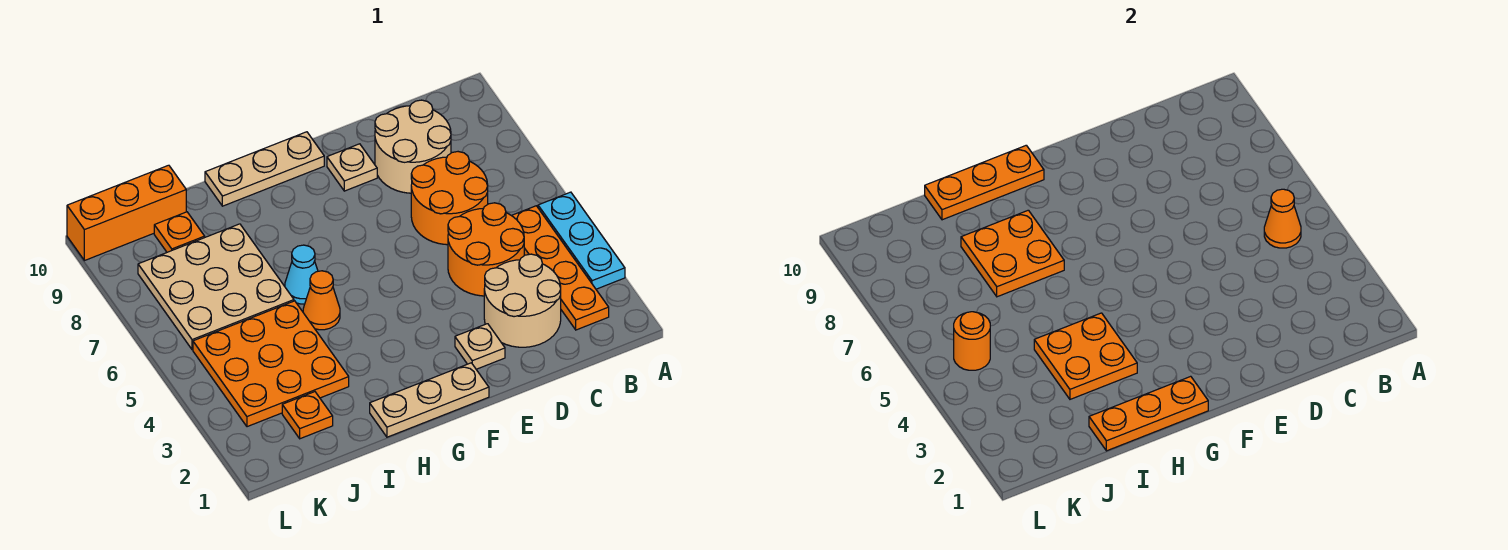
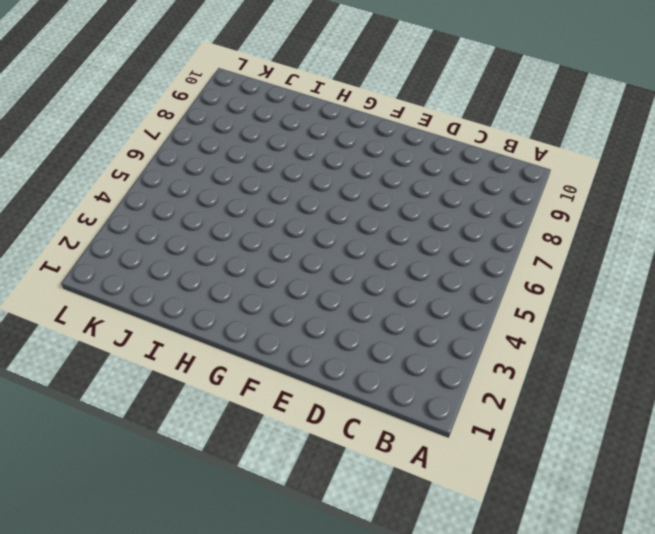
none -> cyan plate A3:A5 level 1
none -> orange plate B2:B5 level 1
none -> tan round brick C2:D3 level 1

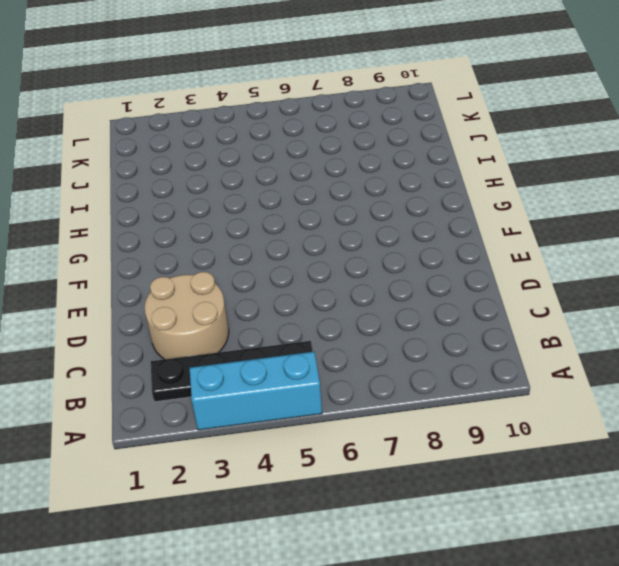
cyan brick A3:A5 level 1 -> cyan plate A3:A5 level 1
black plate B2:B5 level 1 -> orange plate B2:B5 level 1
none -> orange round brick C4:D5 level 1
none -> orange round brick C6:D7 level 1
none -> tan round brick C8:D9 level 1

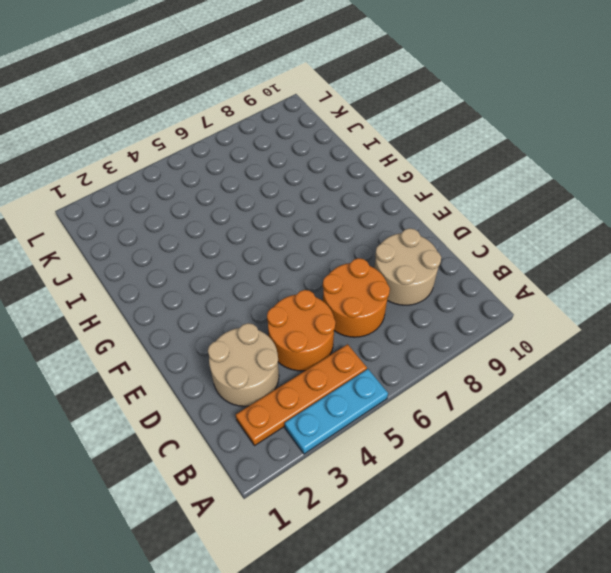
none -> tan plate E2 level 1
none -> tan plate E9 level 1
none -> tan plate F1:H1 level 1

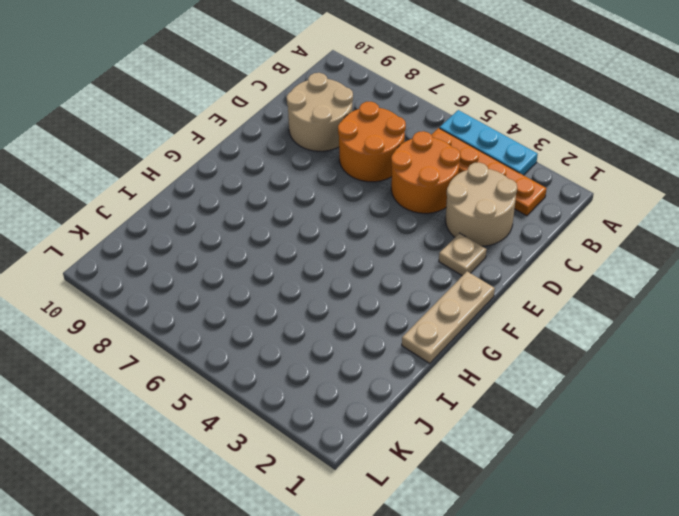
none -> tan plate E9 level 1
none -> tan plate F10:H10 level 1
none -> orange cone H5 level 1

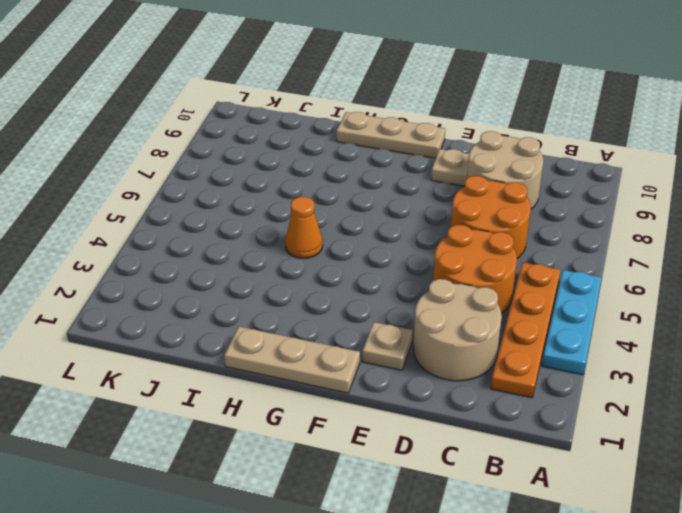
none -> cyan cone H6 level 1
none -> orange plate I3:K5 level 1
none -> tan plate I6:K8 level 1

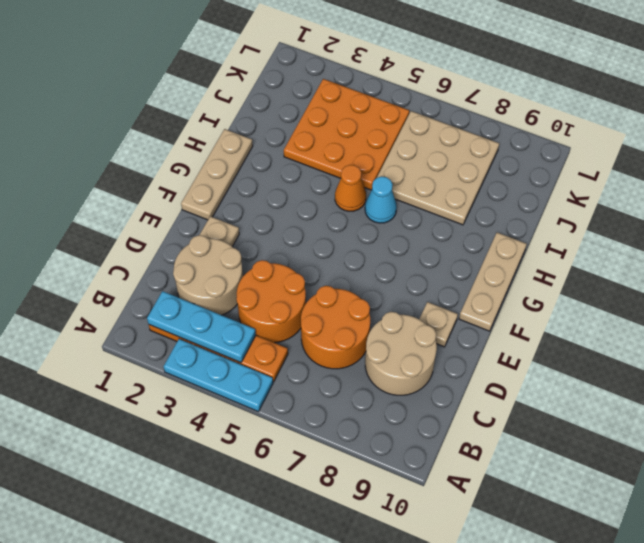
cyan plate B2:B4 level 2 -> none
none -> orange plate J2 level 1
none -> orange plate J9 level 1
none -> orange brick J10:L10 level 1

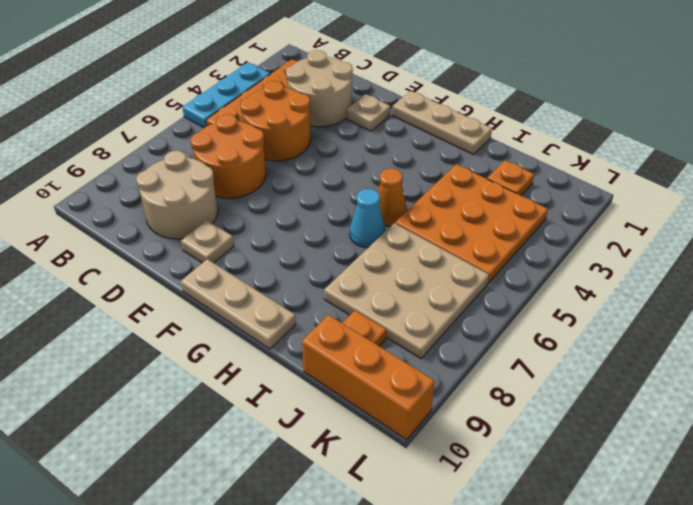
none -> orange cone B5 level 2
none -> orange plate G1:I1 level 2
none -> orange plate G10:I10 level 2

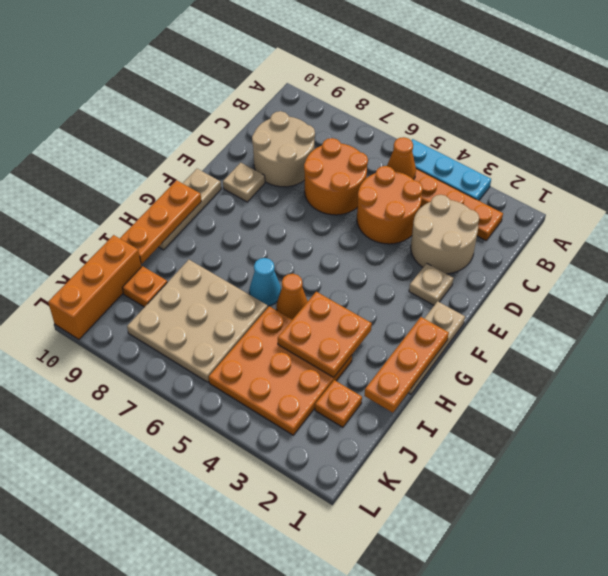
none -> orange plate H7:I8 level 2
none -> orange round brick K5 level 2

